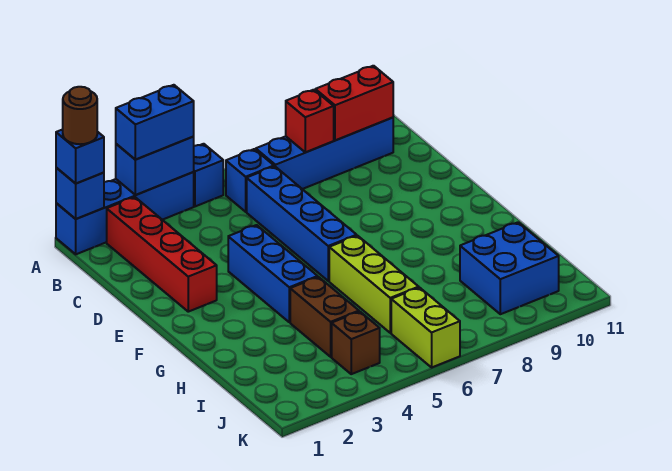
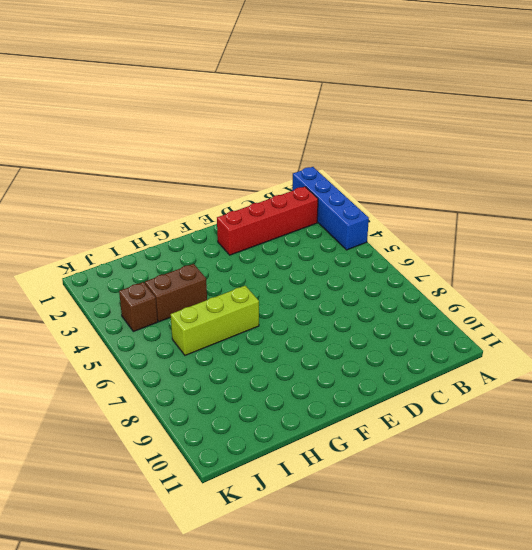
none -> blue brick A5 level 1
none -> blue brick B6 level 1
none -> blue brick B7:B10 level 1

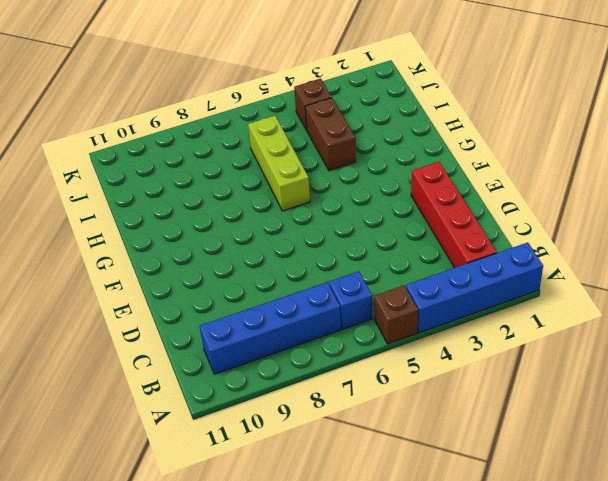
brown brick A5 level 1 -> blue brick A5 level 1
none -> blue brick C6:F6 level 1
none -> blue brick E4:G4 level 1
none -> blue brick I9:J10 level 1

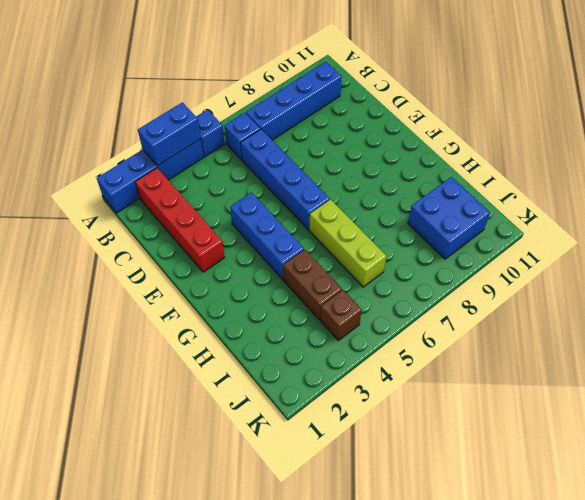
none -> lime brick J6:K6 level 1
none -> blue brick A1 level 2
none -> red brick B8 level 2

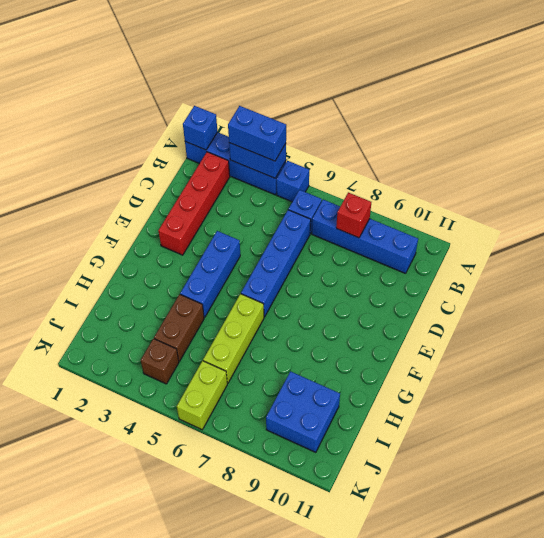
none -> red brick B9:B10 level 2
none -> blue brick A1 level 3
none -> brown round brick A1 level 4

